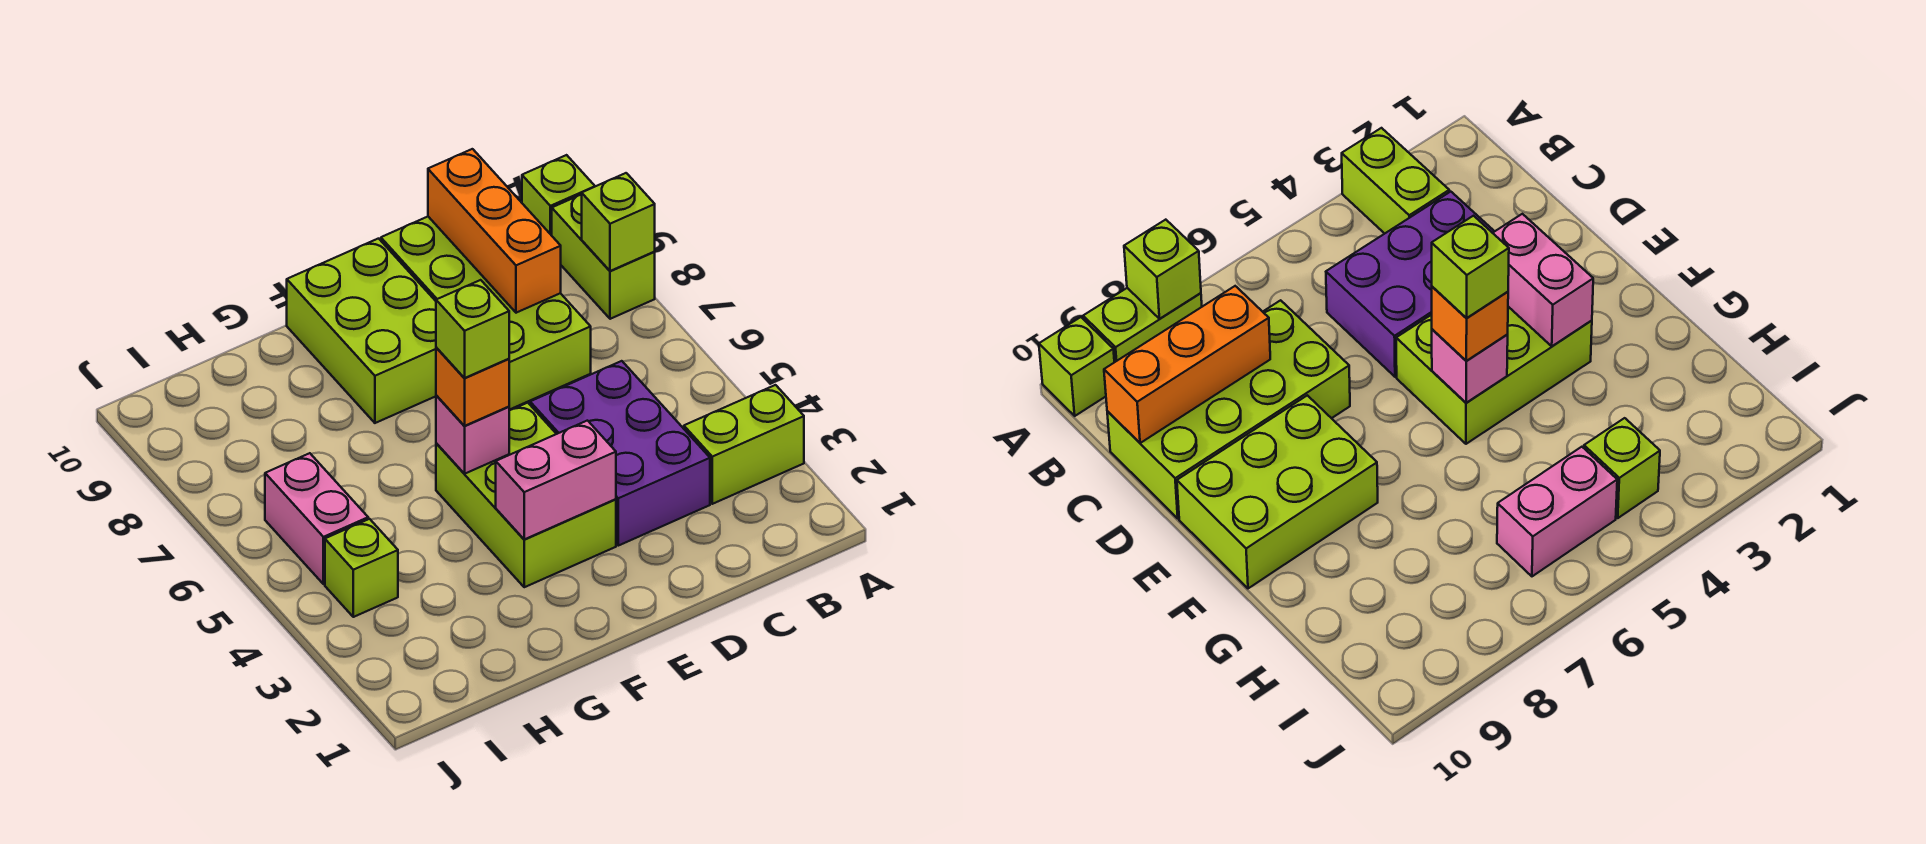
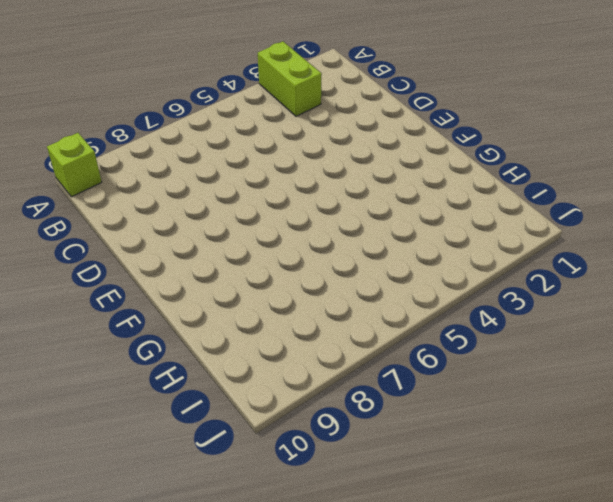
none -> lime brick A8:A9 level 1
none -> purple brick C3:D5 level 1
none -> lime brick C7:D10 level 1

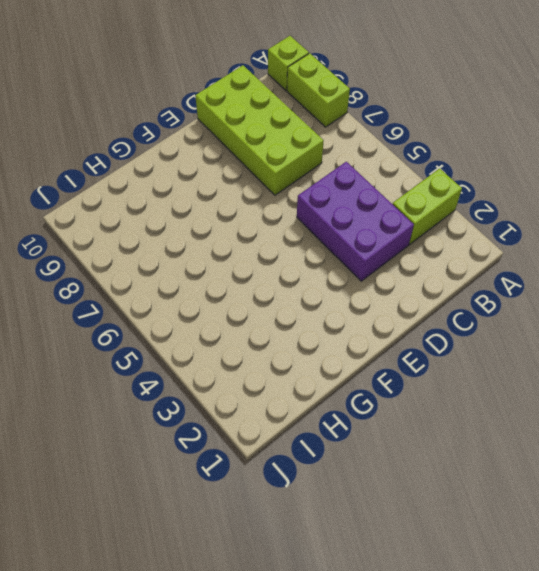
none -> lime brick E3:F5 level 1
none -> lime brick E8:F10 level 1
none -> lime brick I4 level 1

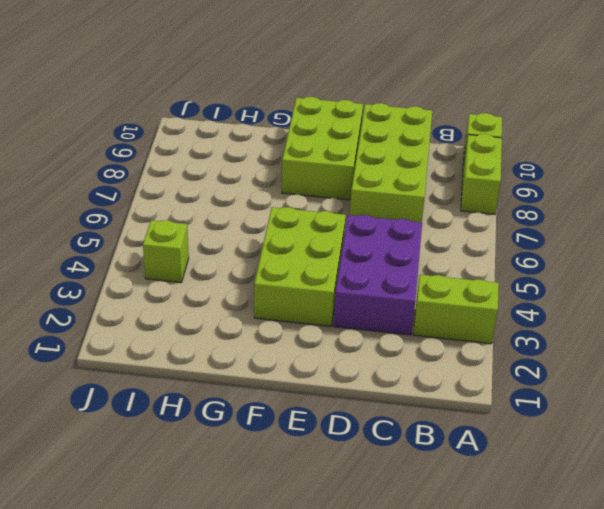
none -> pink brick I5:I6 level 1
none -> lime brick A8 level 2
none -> orange brick C8:C10 level 2

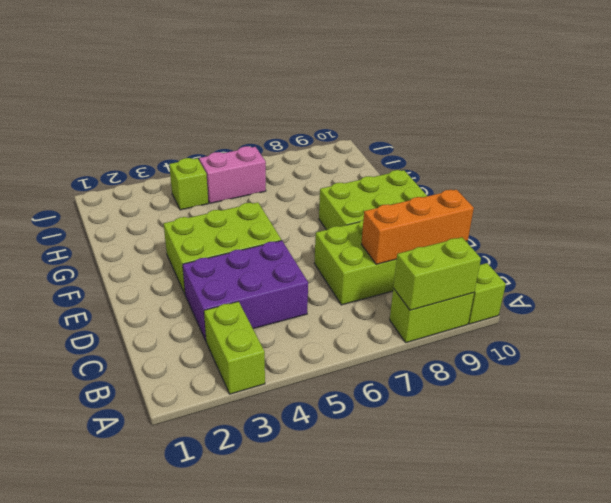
lime brick A8:A9 level 2 -> lime brick A8 level 2
none -> pink brick E3:F3 level 2
none -> pink brick F5 level 2
none -> orange brick F5 level 3

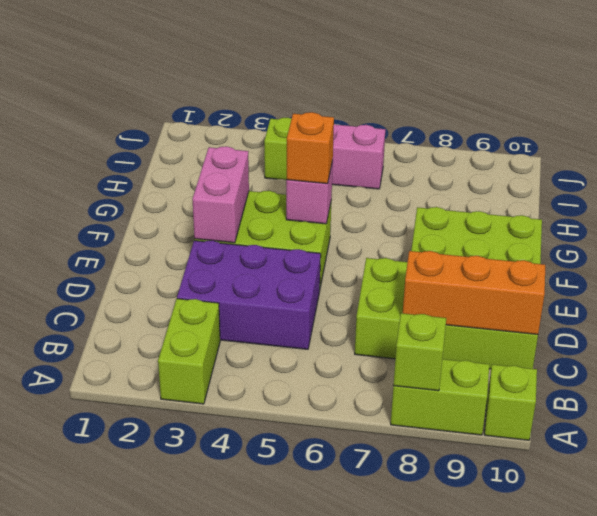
none -> lime brick F5 level 4

